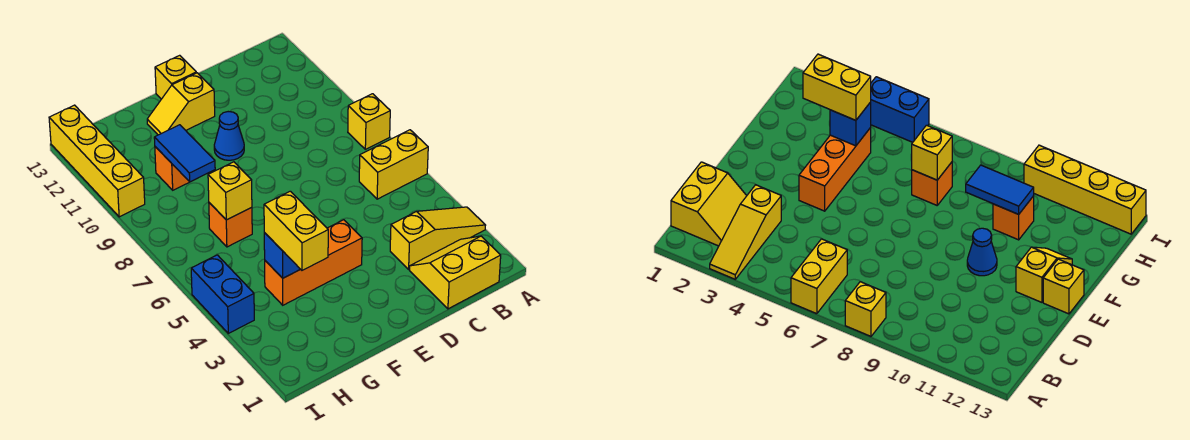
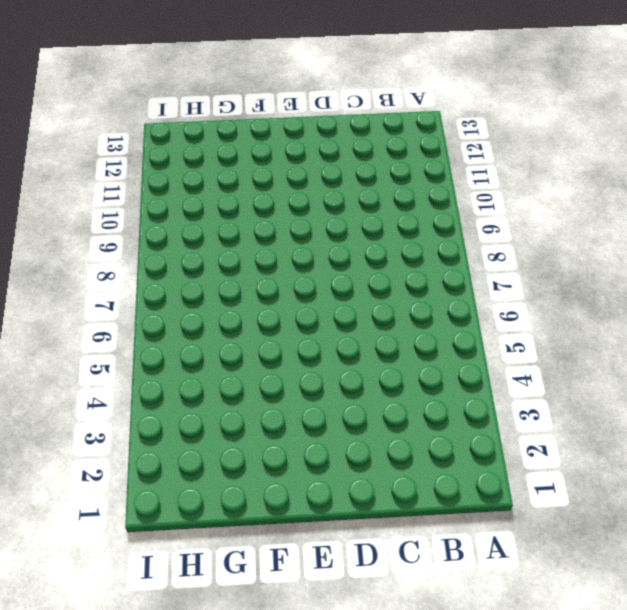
none -> yellow slope A3:C3 level 1 top C
none -> yellow brick A6:B6 level 1
none -> yellow brick A8 level 1

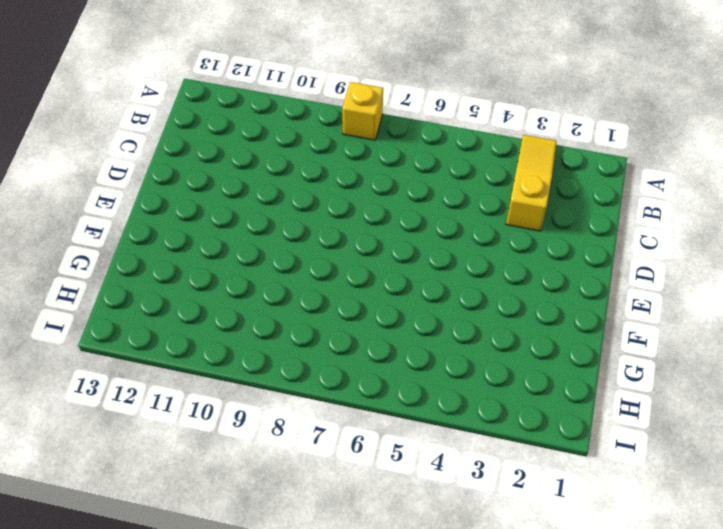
none -> yellow brick A6:B6 level 1
none -> yellow slope B1:C2 level 1 top 1
none -> orange brick E4:G4 level 1

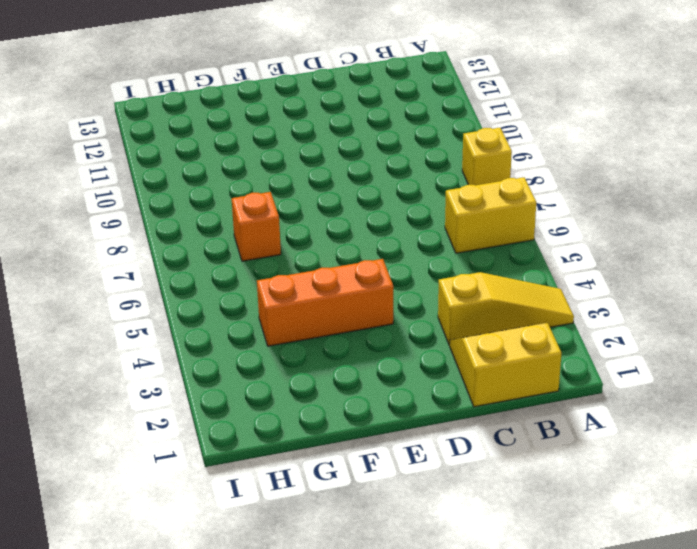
none -> blue cone E10 level 1
none -> yellow slope E12:F12 level 1 top E
none -> yellow brick E13 level 1

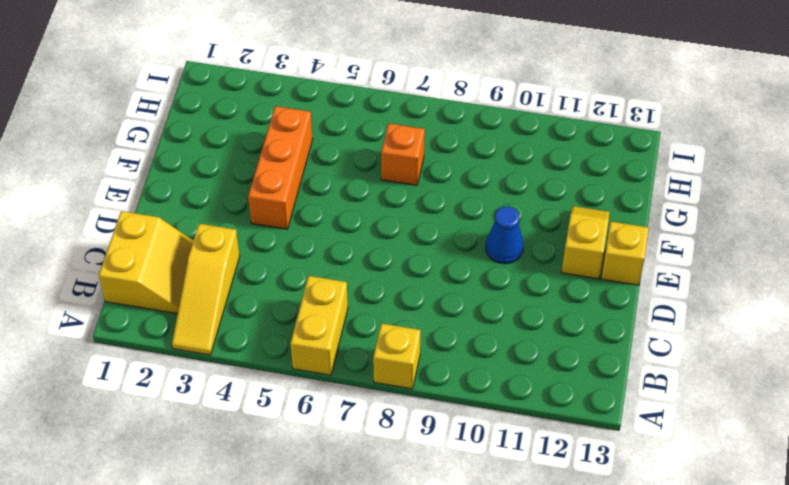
none -> orange brick G10 level 1
none -> blue brick I4:I5 level 1
none -> yellow brick I10:I13 level 1

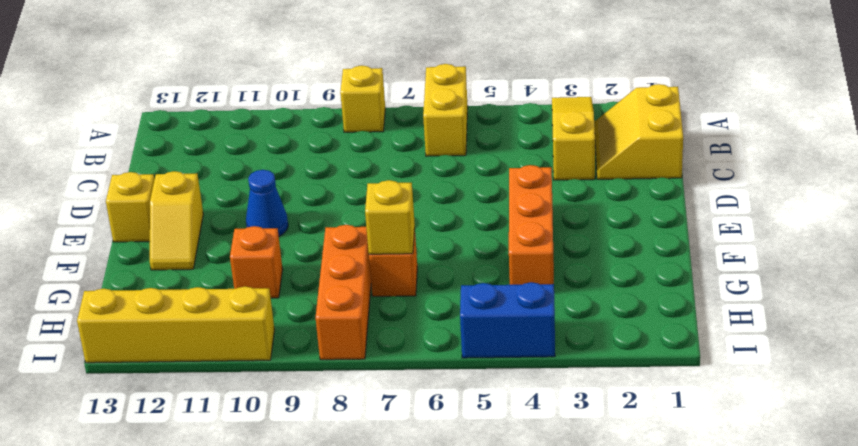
orange brick G8:I8 level 1 -> none
none -> blue brick G4 level 2
none -> blue tile G9:G10 level 2
none -> yellow brick G3:G4 level 3

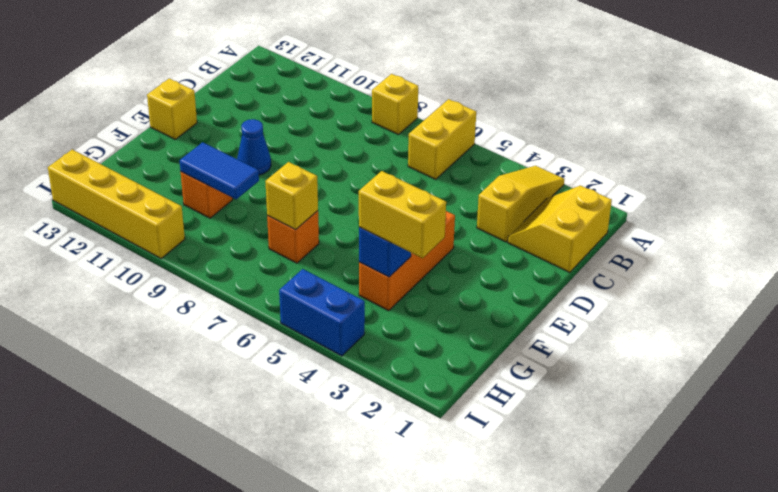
none -> yellow slope E12:F12 level 1 top E

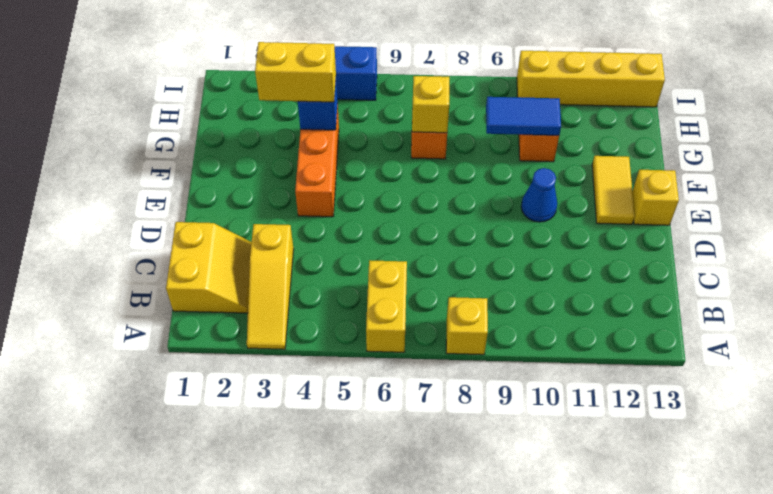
yellow tile E12:F12 level 1 -> yellow slope E12:F12 level 1 top E

